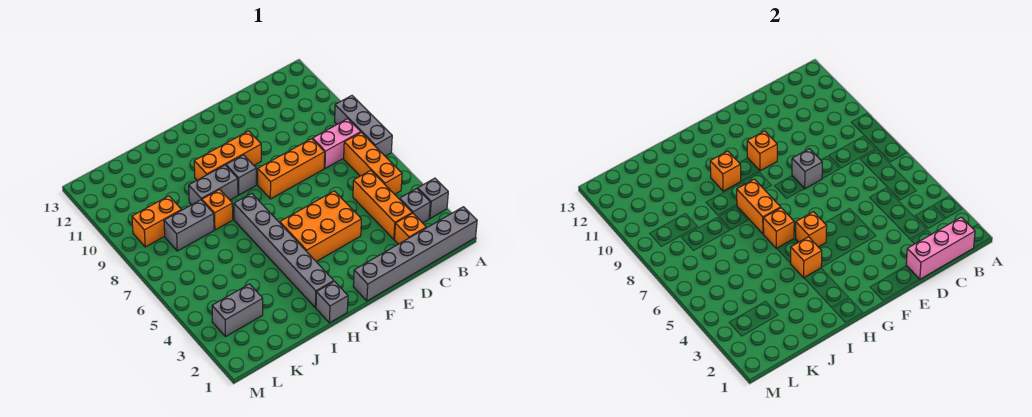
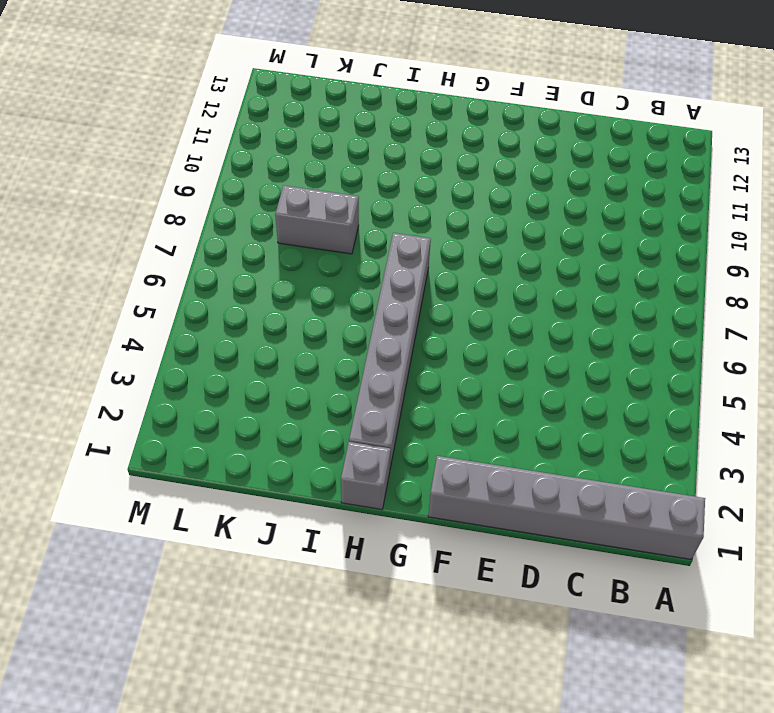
none -> grey brick A3 level 1
none -> grey brick A7:A9 level 1
none -> grey brick B3 level 1

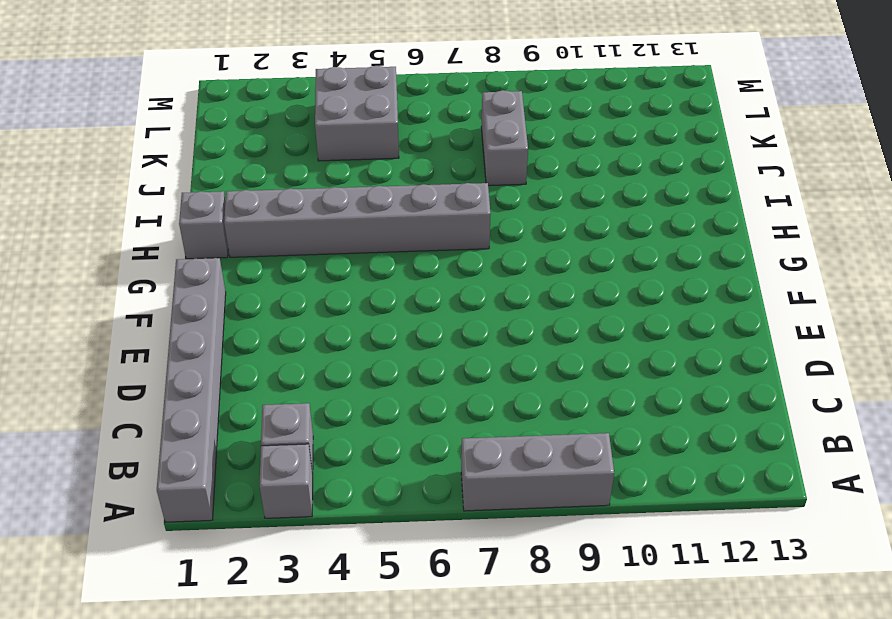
grey brick K4:L5 level 1 -> none
none -> orange brick B5:B7 level 1
none -> pink brick B8:C8 level 1
none -> orange brick C2 level 1

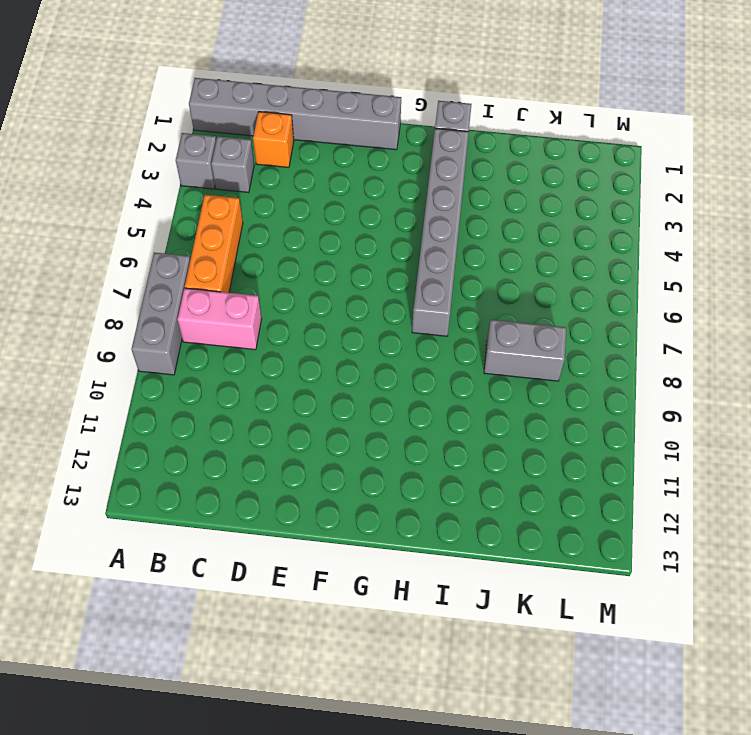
none -> orange brick C3:C5 level 1
none -> orange brick D8:F8 level 1
none -> orange brick E4:G5 level 1

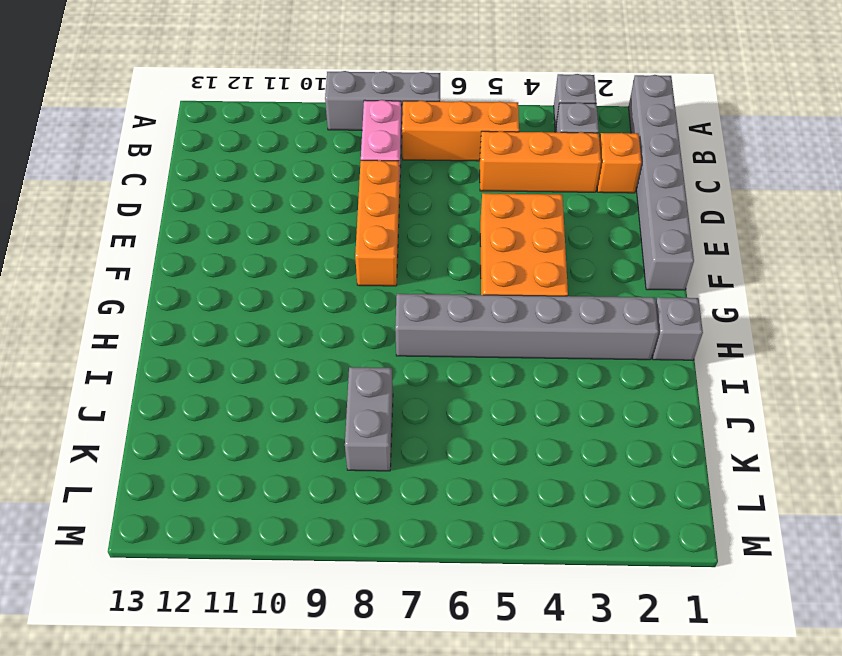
none -> orange brick F10:H10 level 1
none -> grey brick G9 level 1
none -> grey brick H9:I9 level 1

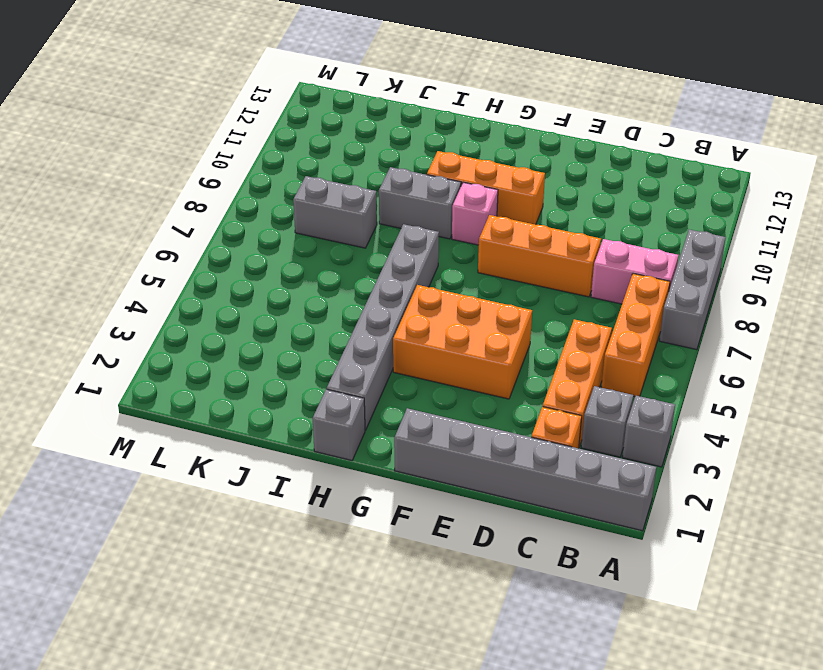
pink brick G9 level 1 -> grey brick G9 level 1
none -> orange brick I8 level 1
none -> grey brick K3:L3 level 1
none -> orange brick K9:L9 level 1

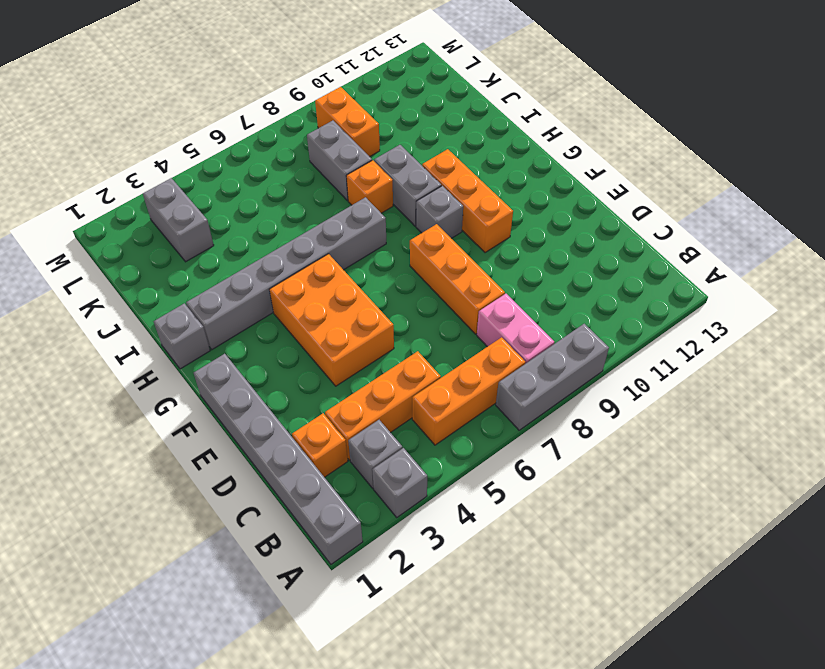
none -> pink brick B1:D1 level 2
none -> grey brick E8 level 2
none -> orange brick F10 level 2

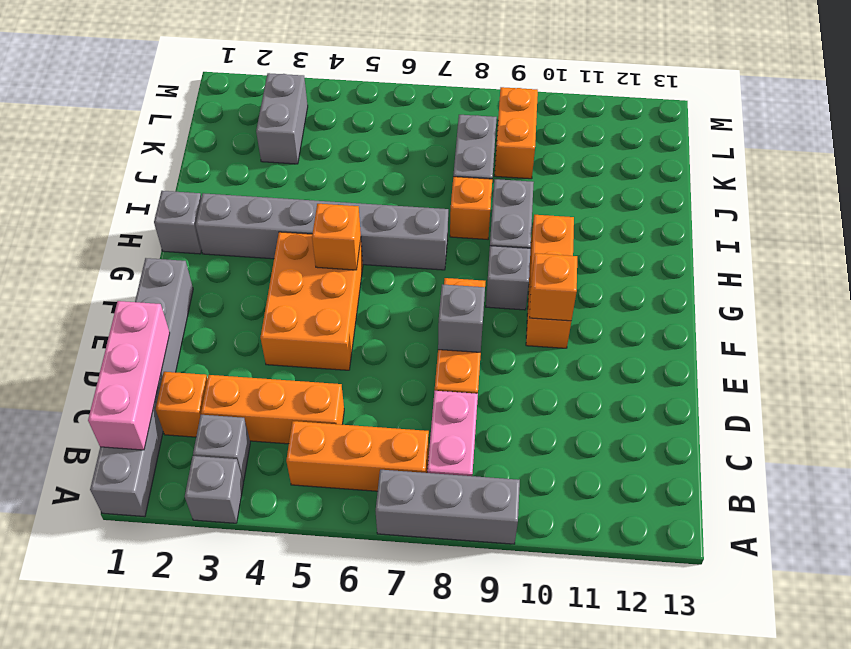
none -> orange brick H4 level 2
none -> orange brick H6 level 2
none -> orange brick H7:H8 level 2

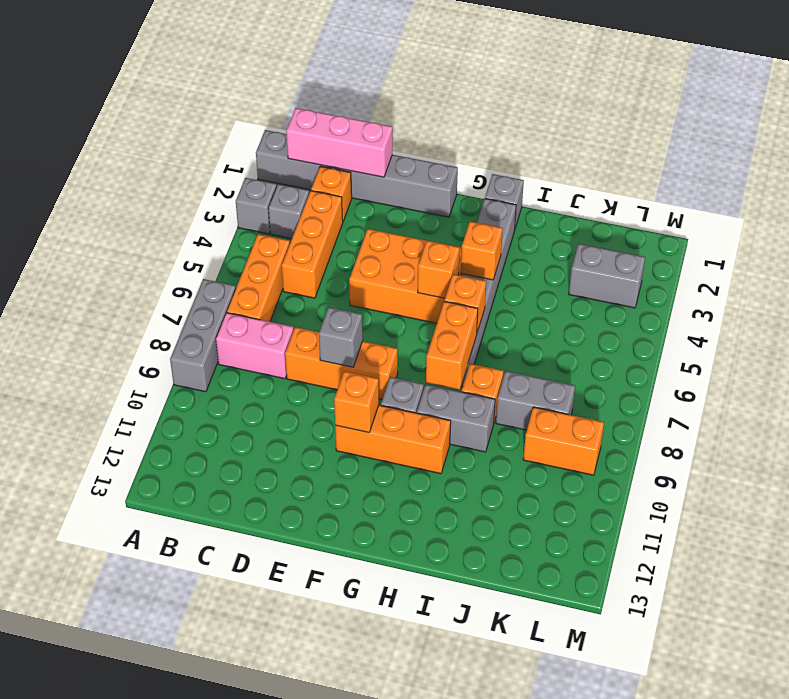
none -> orange brick H10 level 2

